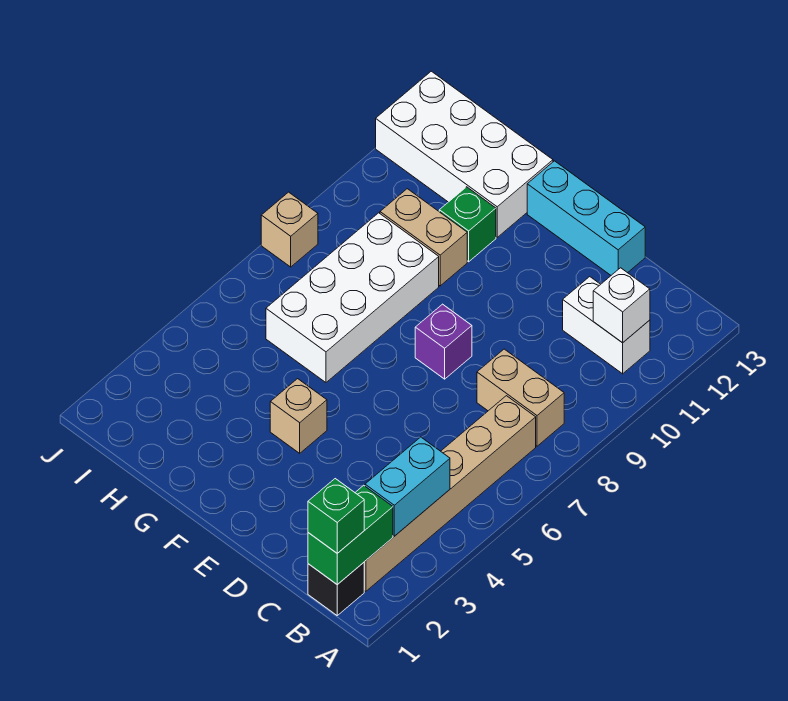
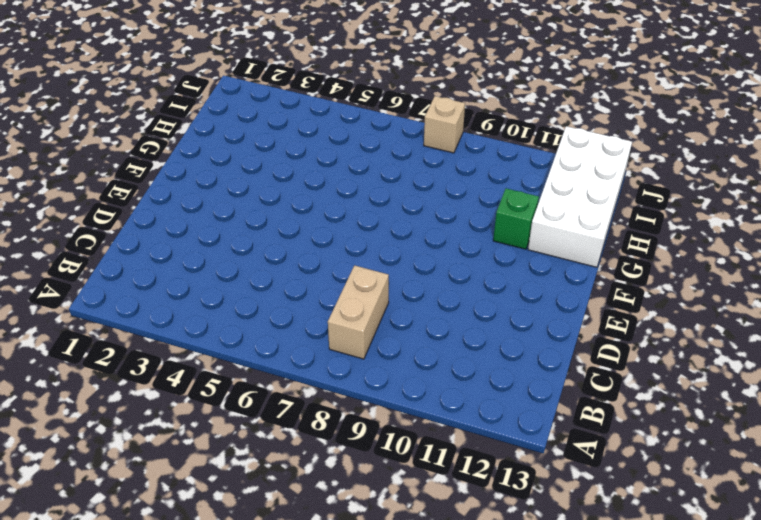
none -> black brick B1 level 1
none -> tan brick B2:B7 level 1
none -> white brick B11:C11 level 1

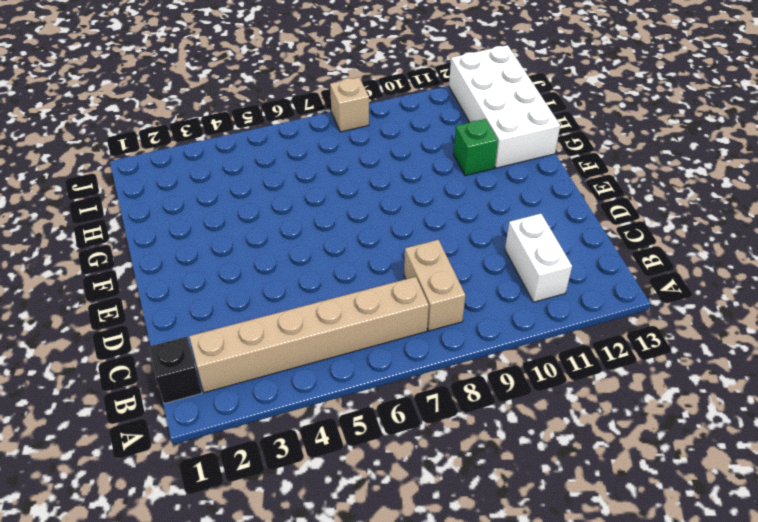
none -> cyan brick D13:F13 level 1
none -> purple brick E8 level 1
none -> tan brick F4 level 1

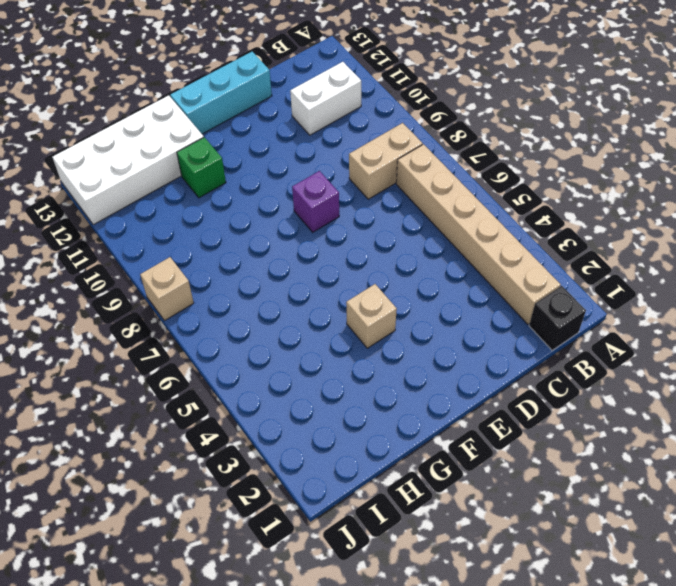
none -> white brick G6:H9 level 1
none -> tan brick G10:H10 level 1
none -> green brick B1:B2 level 2

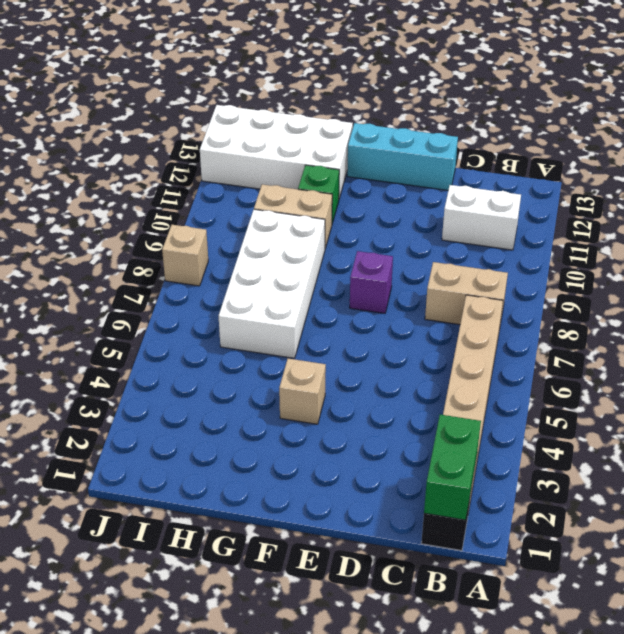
none -> cyan brick B3:B4 level 2
none -> white brick B11 level 2
none -> green brick B1 level 3

